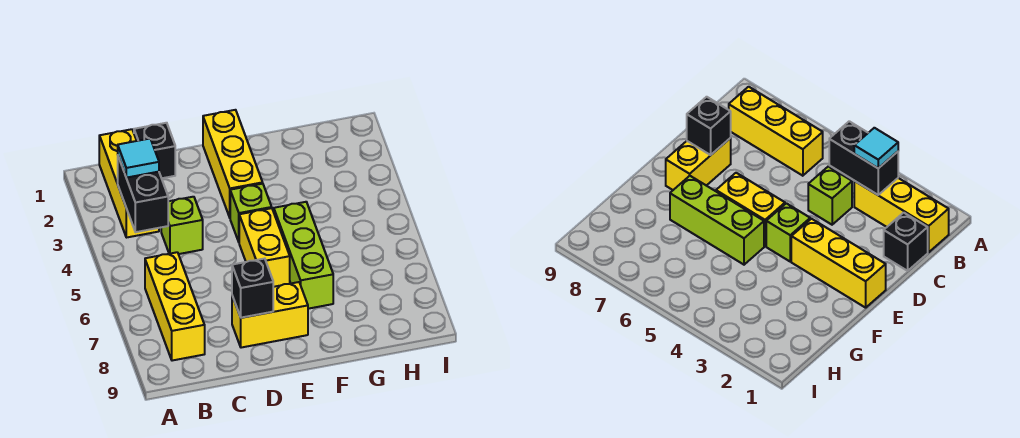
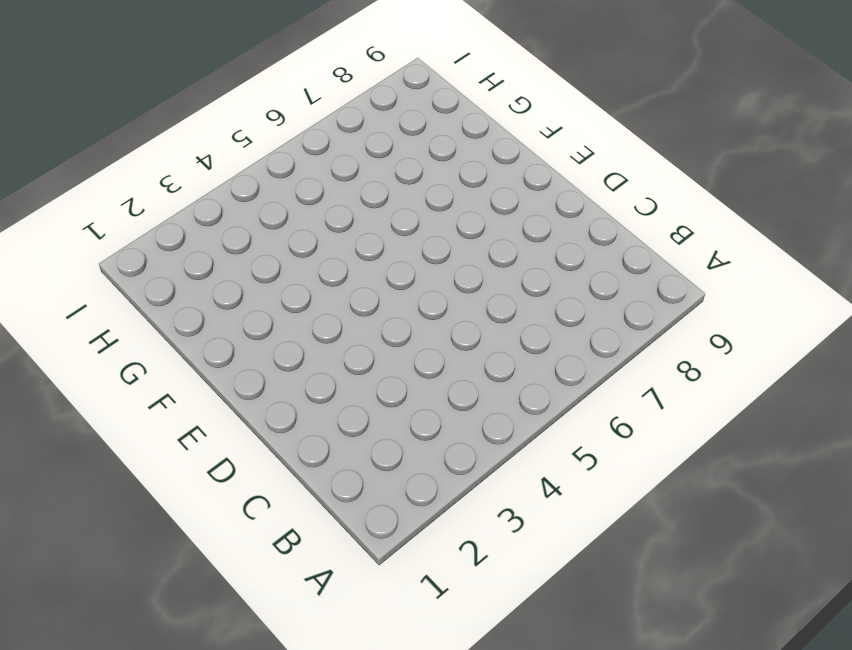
none -> yellow brick B1:B3 level 1
none -> yellow brick B6:B8 level 1
none -> black brick C1 level 1

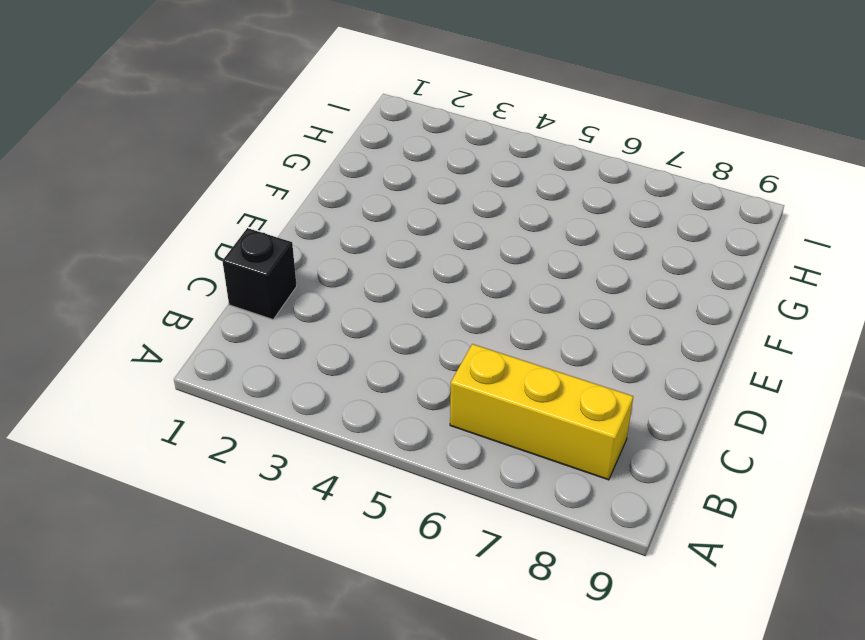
none -> yellow brick B1:B3 level 1
none -> lime brick C4 level 1
none -> yellow brick D8:E8 level 1

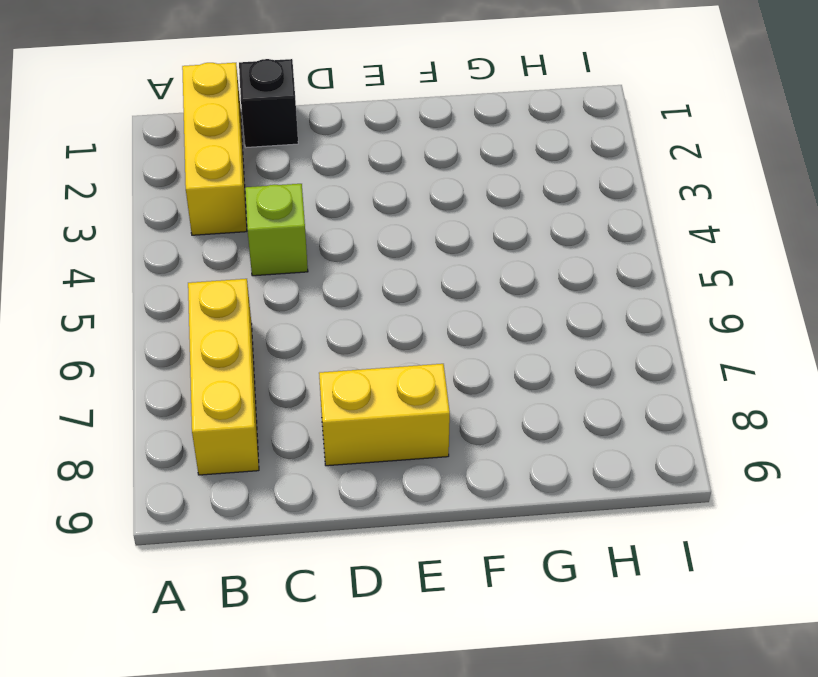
none -> yellow brick E1:E3 level 1
none -> lime brick E4 level 1
none -> yellow brick E5:E6 level 1

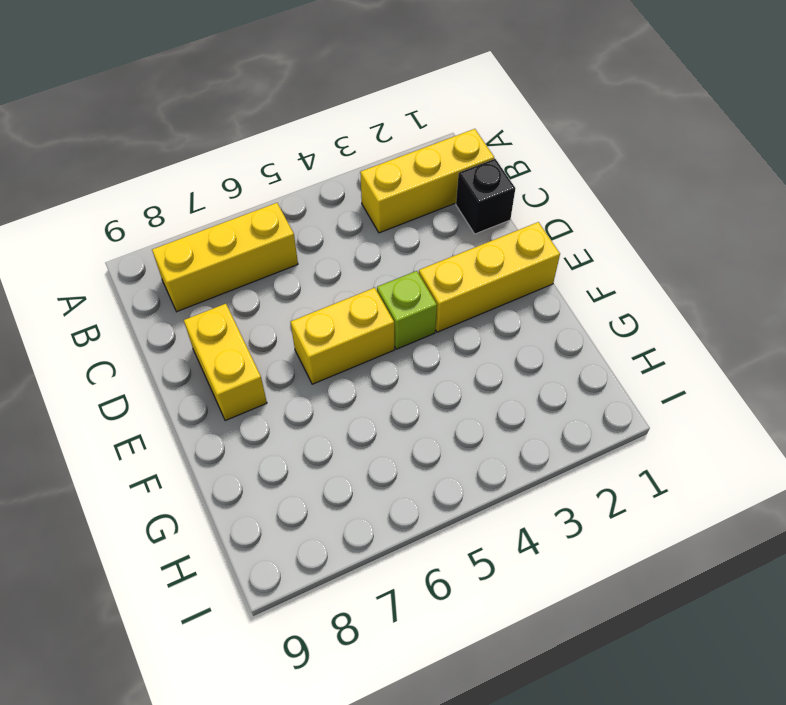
none -> lime brick C4 level 1
none -> lime brick F5:F7 level 1
none -> black brick B3:B4 level 2

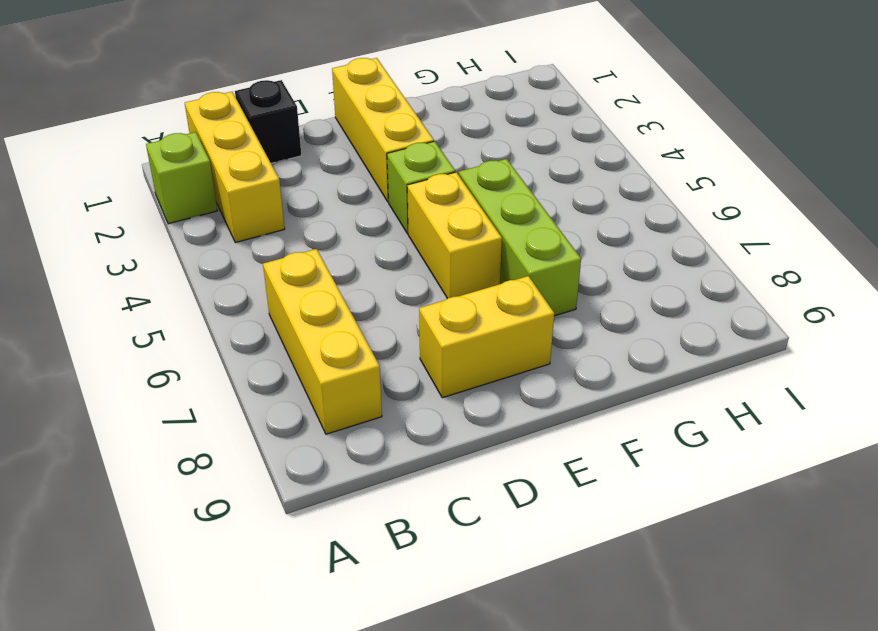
lime brick A2 level 1 -> lime brick C4 level 1
none -> black brick B3:B4 level 2
none -> black brick D8 level 2
none -> cyan tile B3 level 3

